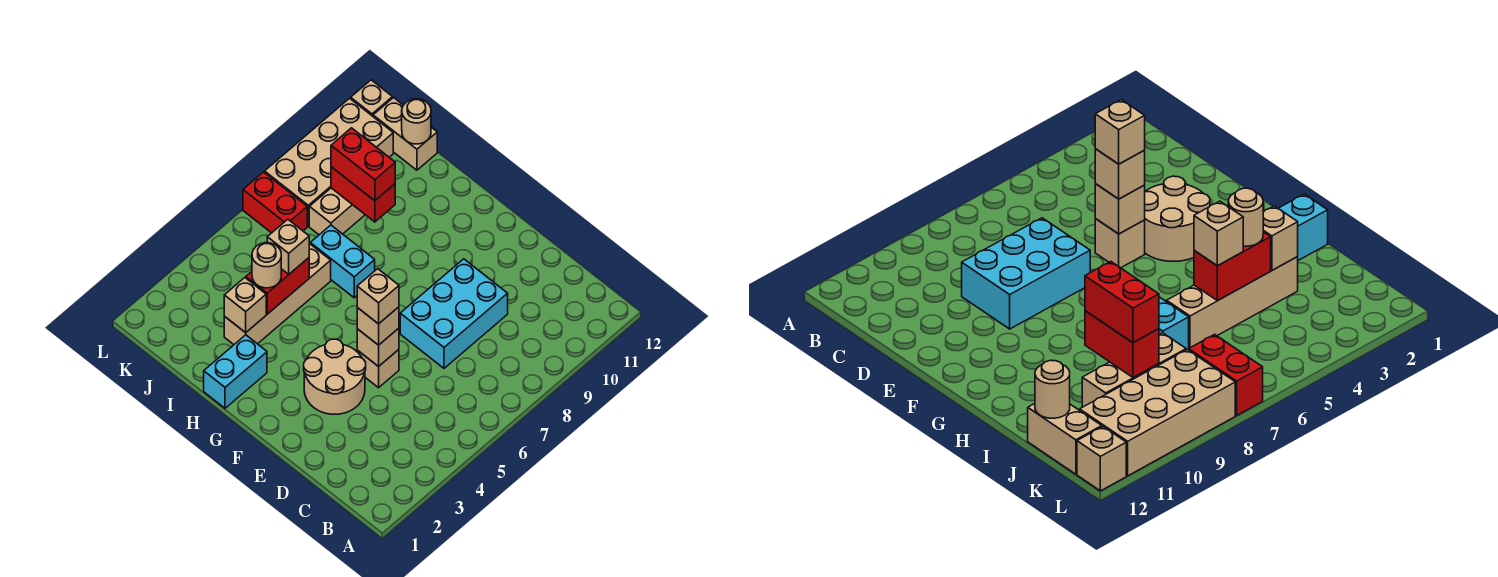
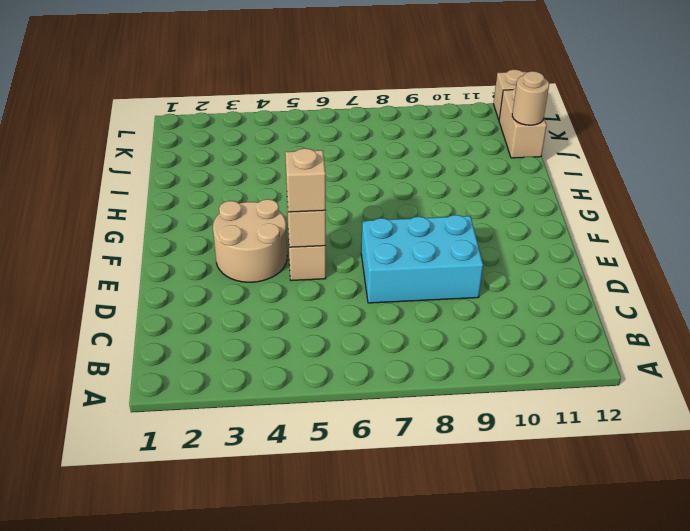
none -> cyan brick H1:H2 level 1
none -> cyan brick H7:I7 level 1
none -> tan brick I3:I6 level 1

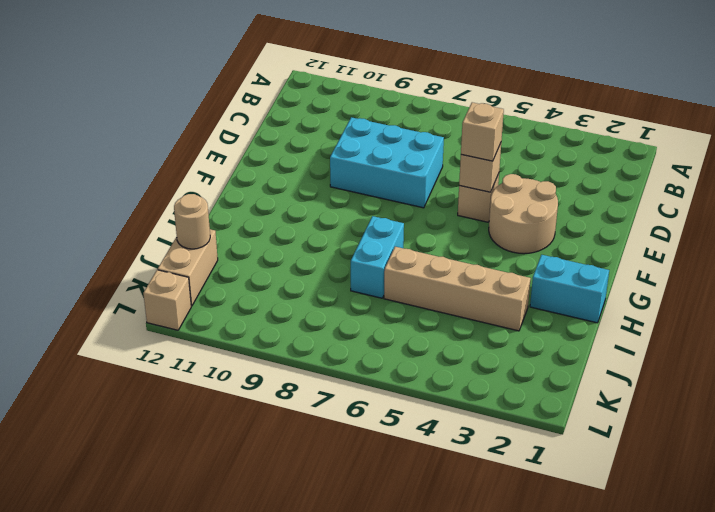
none -> tan brick J8:J10 level 1
none -> red brick K7:L7 level 1
none -> tan brick K8:L11 level 1

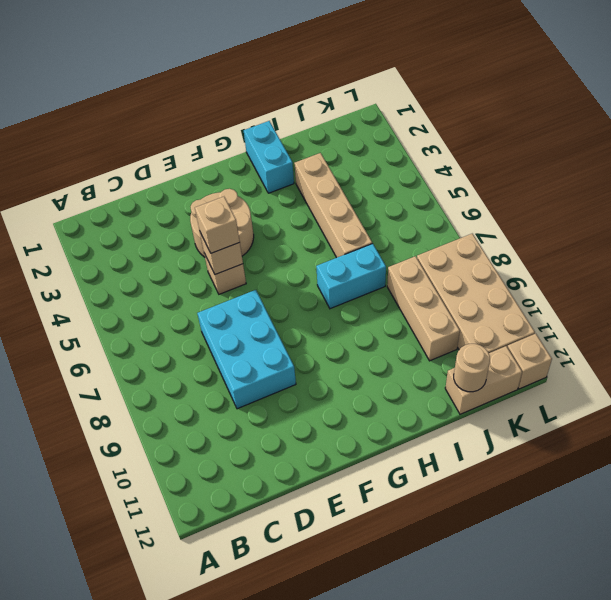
none -> red brick K7:L7 level 1
none -> tan brick I3 level 2
none -> red brick I4:I5 level 2

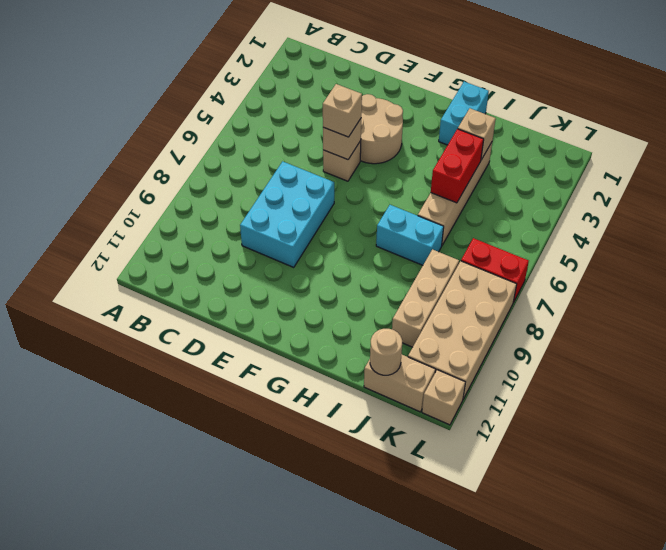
none -> red brick I9:J9 level 2
none -> tan round brick I4 level 3
none -> tan brick I5 level 3

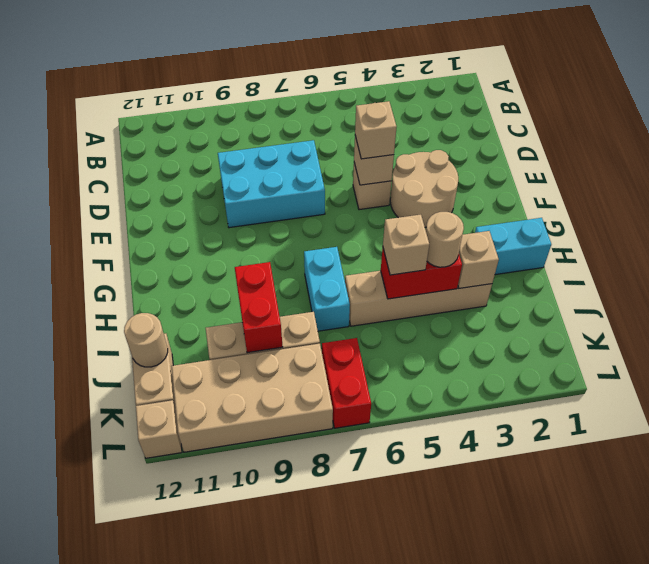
none -> red brick I9:J9 level 3
none -> tan brick E5 level 4

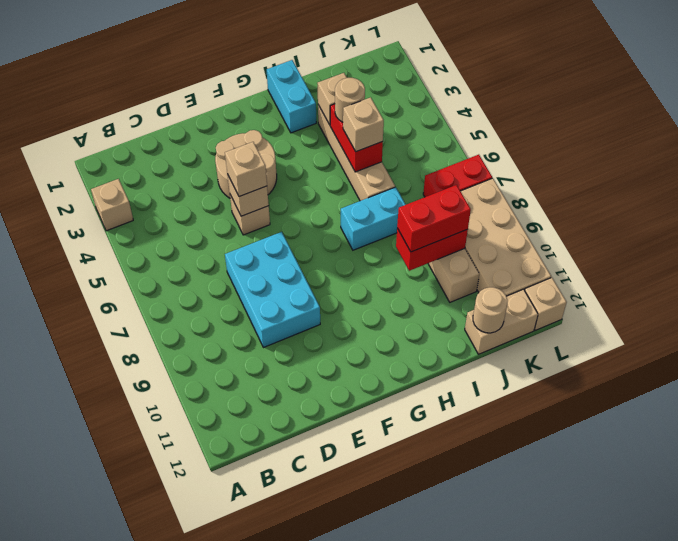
tan brick A3 level 1 -> tan brick E5 level 4

